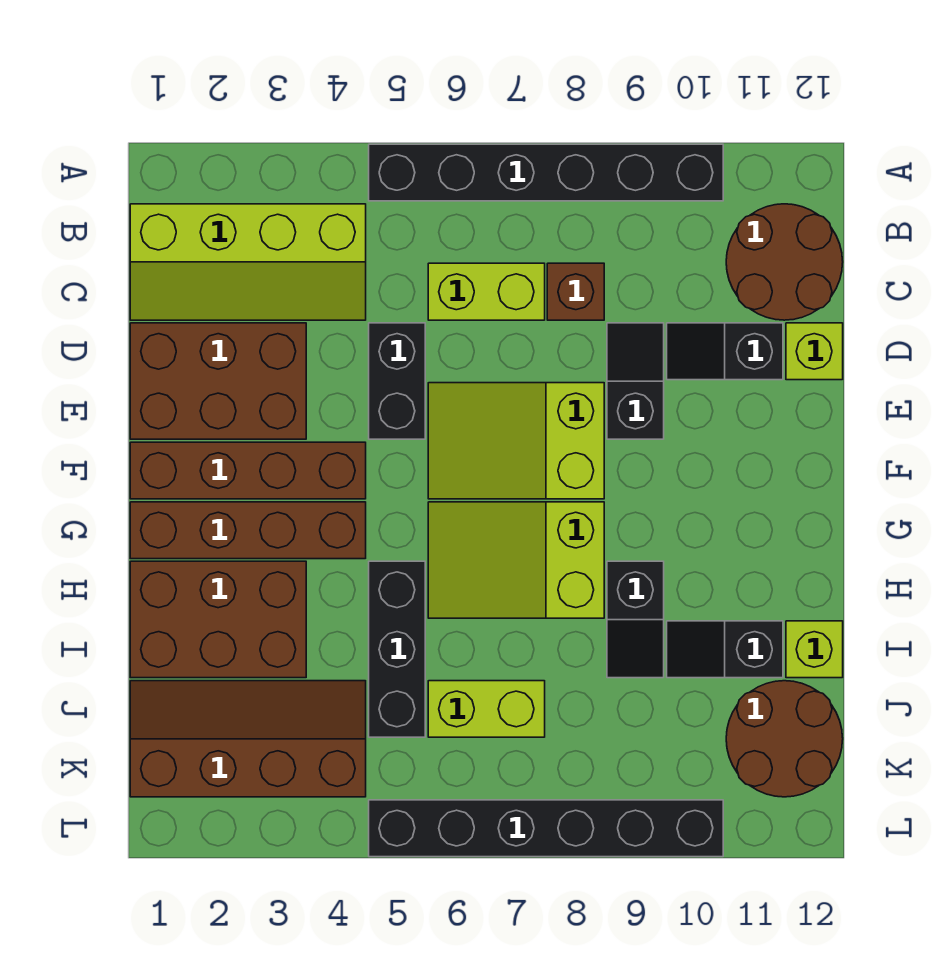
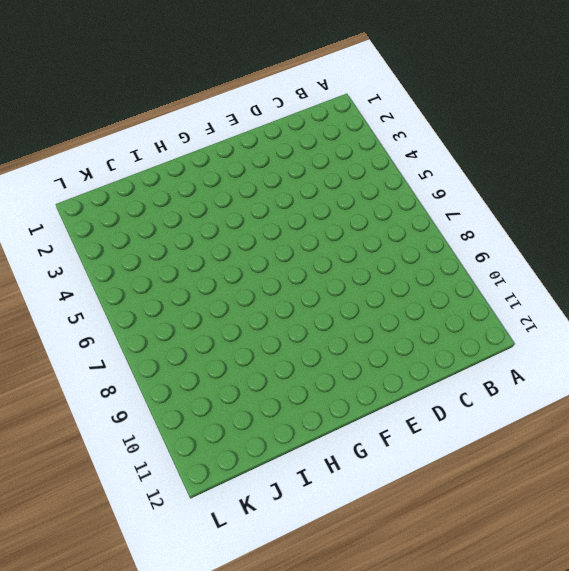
none -> black brick A5:A10 level 1
none -> lime slope B1:C4 level 1 top B
none -> brown round brick B11:C12 level 1

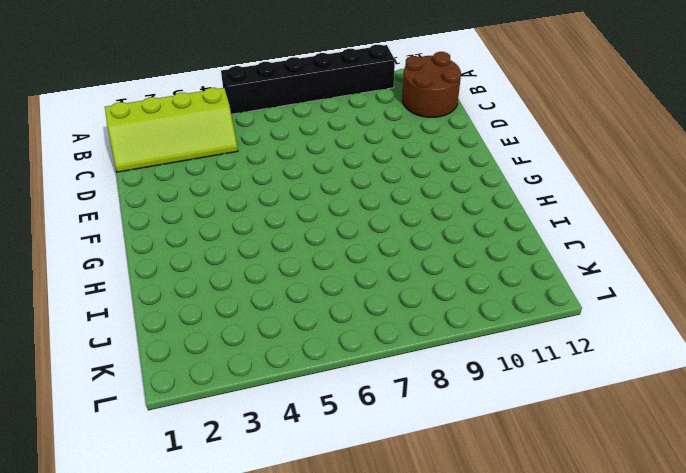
none -> lime brick C6:C7 level 1
none -> brown brick C8 level 1
none -> brown brick D1:E3 level 1

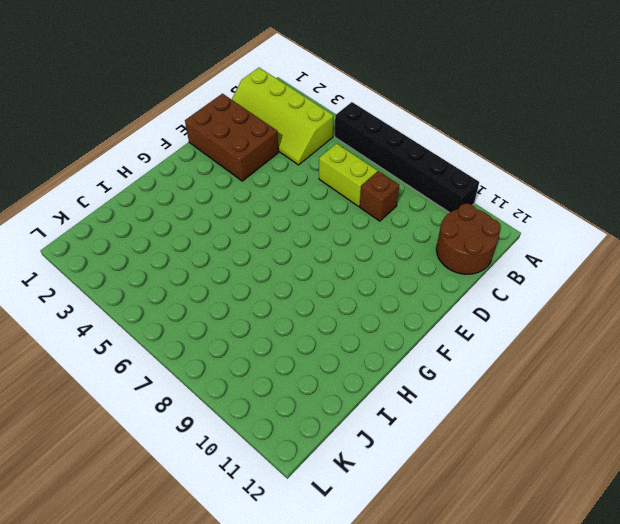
none -> black brick D5:E5 level 1
none -> black slope D9:E9 level 1 top E
none -> black slope D10:D11 level 1 top 11

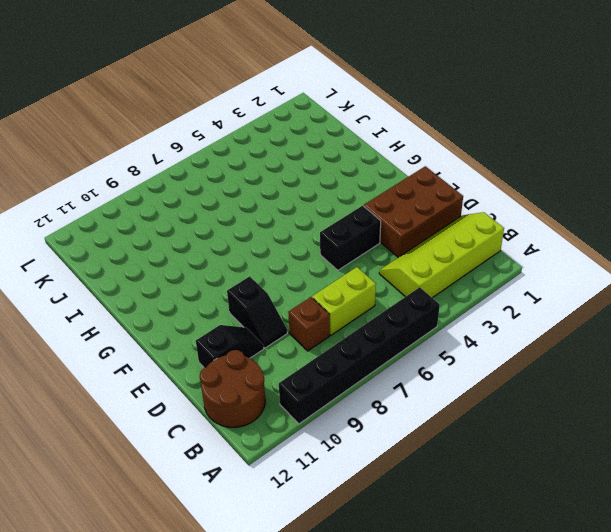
black brick E4:E5 level 1 -> black brick D5:E5 level 1
none -> lime brick D12 level 1
none -> lime slope E6:F8 level 1 top 8
none -> brown brick F1:F4 level 1

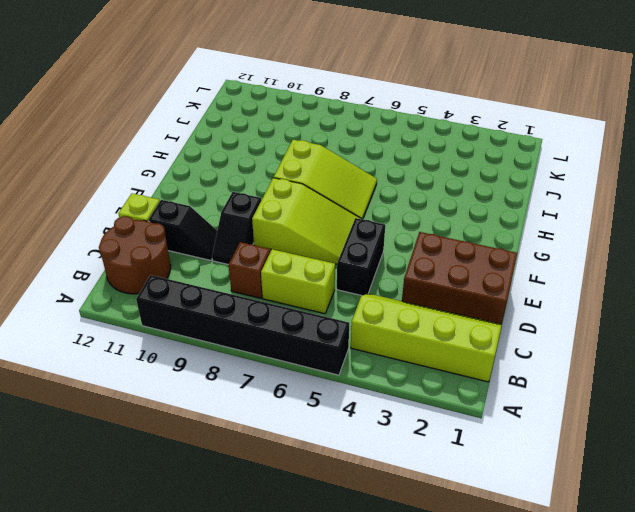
none -> brown brick F1:F4 level 1
none -> brown brick G1:G4 level 1
none -> brown brick H1:I3 level 1

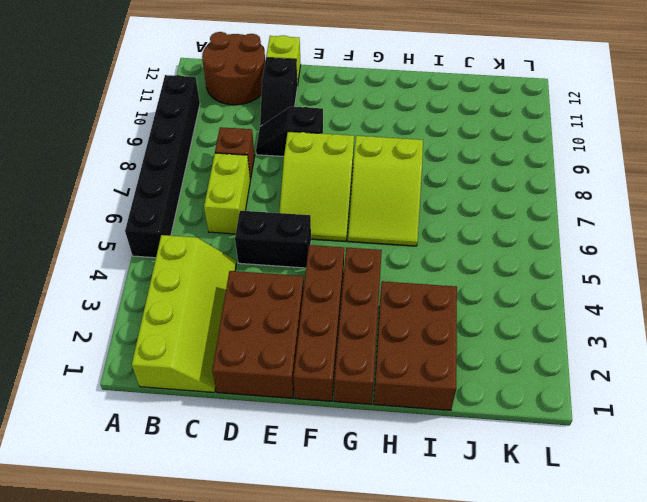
none -> black brick H5:J5 level 1
none -> black slope H9:I9 level 1 top H
none -> black slope I10:I11 level 1 top 11

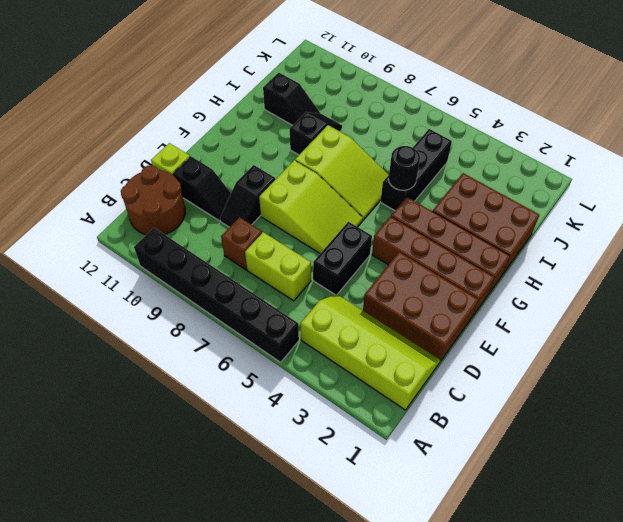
black round brick H5 level 2 -> none
none -> lime brick I12 level 1
none -> brown slope J1:K4 level 1 top K
none -> lime brick J6:J7 level 1

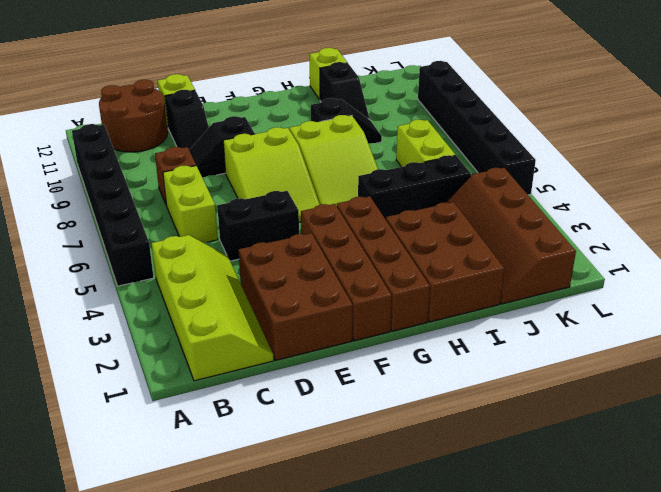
none -> brown round brick J11:K12 level 1

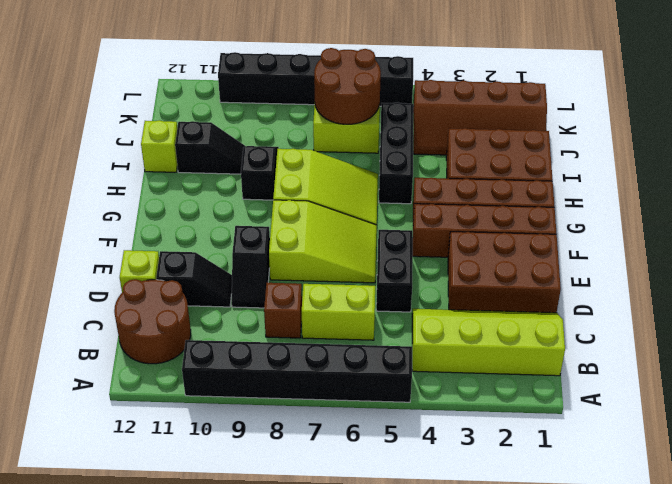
brown round brick J6:K7 level 2 -> brown round brick J11:K12 level 1

